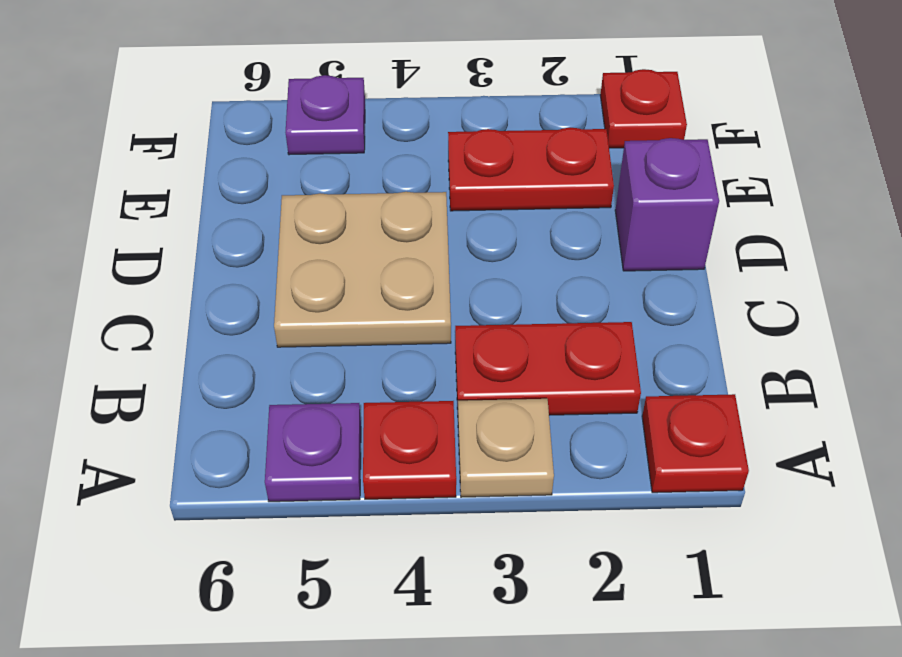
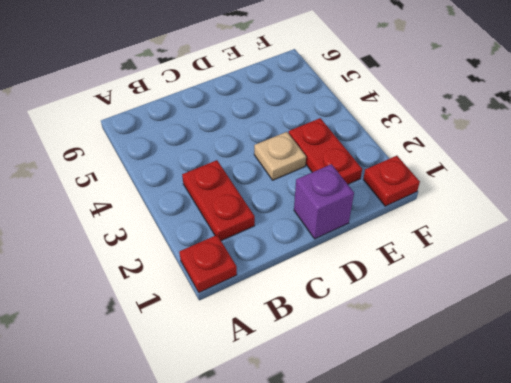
tan plate D3 level 1 -> tan plate A3 level 1
none -> red plate A4 level 1
none -> purple plate A5 level 1

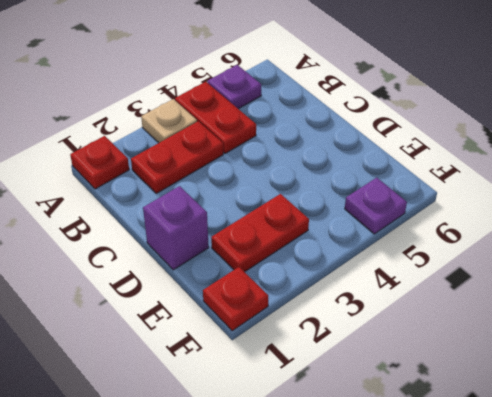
red plate A4:B4 level 1 -> red plate A4 level 1
none -> tan plate C4:D5 level 1

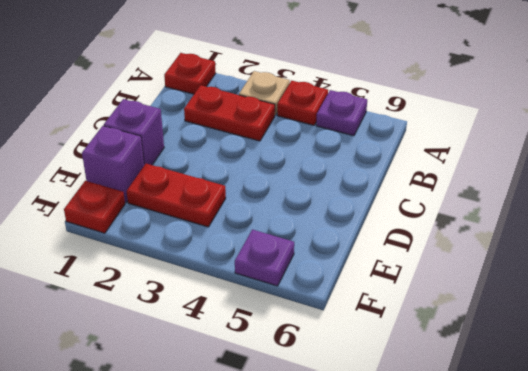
purple brick E1 level 1 -> none
none -> tan plate C4:D5 level 1

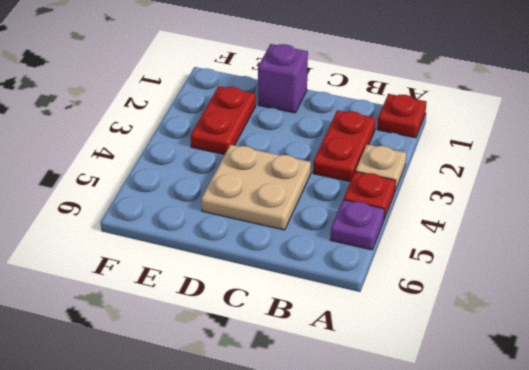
none -> red plate F1 level 1
none -> purple plate F5 level 1

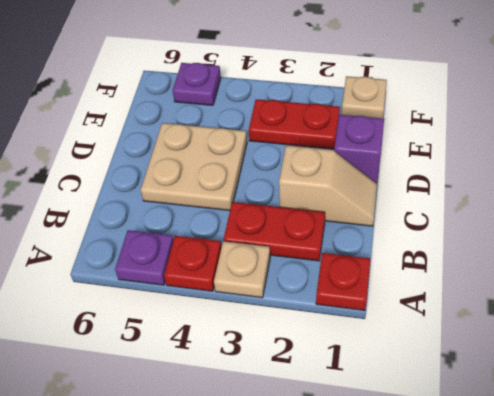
tan slope C1:C2 level 1 top 2 -> none
tan plate F1 level 1 -> red plate F1 level 1

